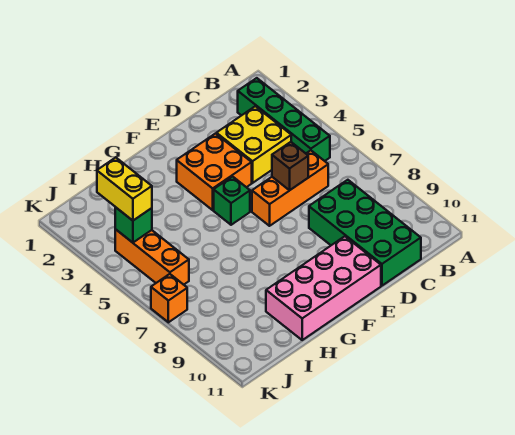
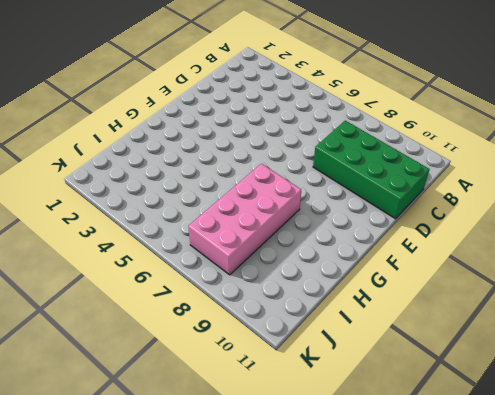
pink brick G7:J8 level 1 -> pink brick E10:H11 level 1
none -> green brick B2:B5 level 1
none -> yellow brick C3:D4 level 1
none -> orange brick C6:E6 level 1

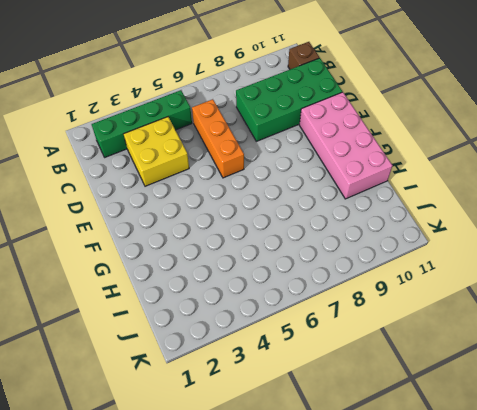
brown brick B11 level 1 -> brown brick D6 level 2
none -> orange brick E3:F4 level 1
none -> green brick F5 level 1
none -> orange brick J4:J6 level 1

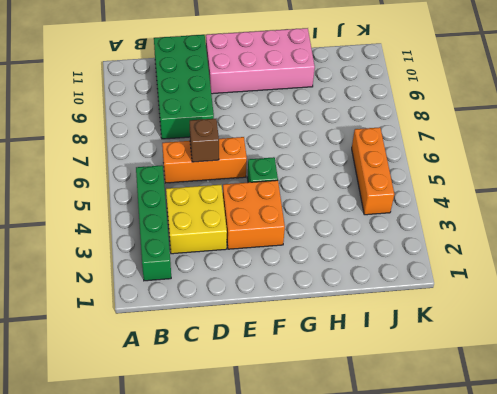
none -> orange brick K7 level 1
none -> green brick J4 level 2
none -> yellow brick J3:J4 level 3

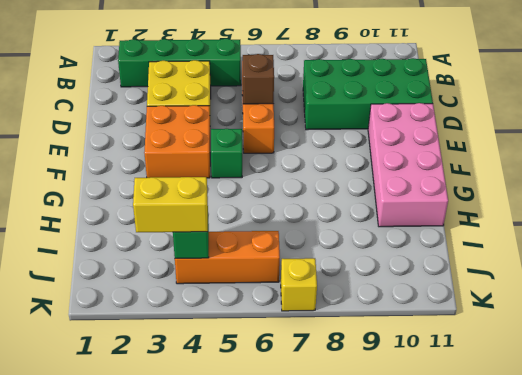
yellow brick K7 level 1 -> orange brick K7 level 1

